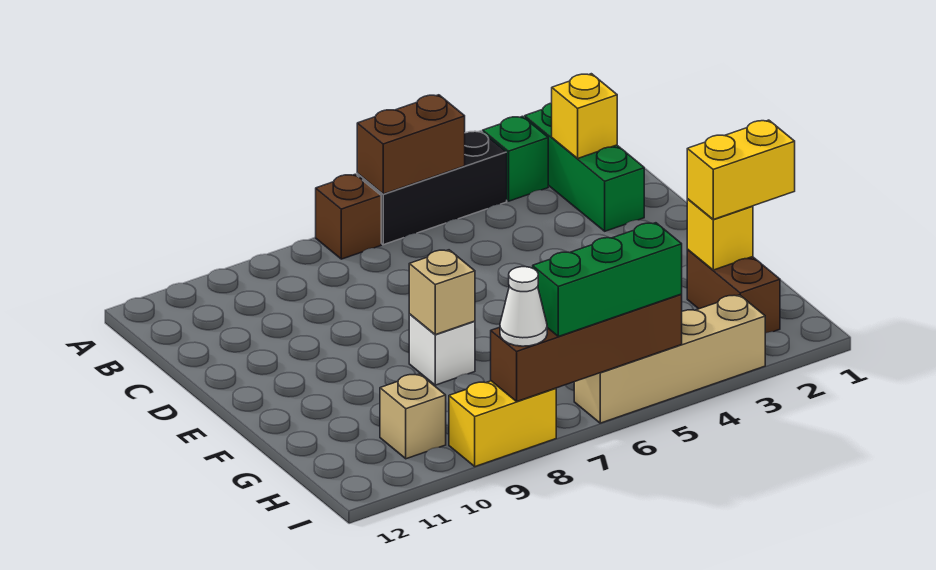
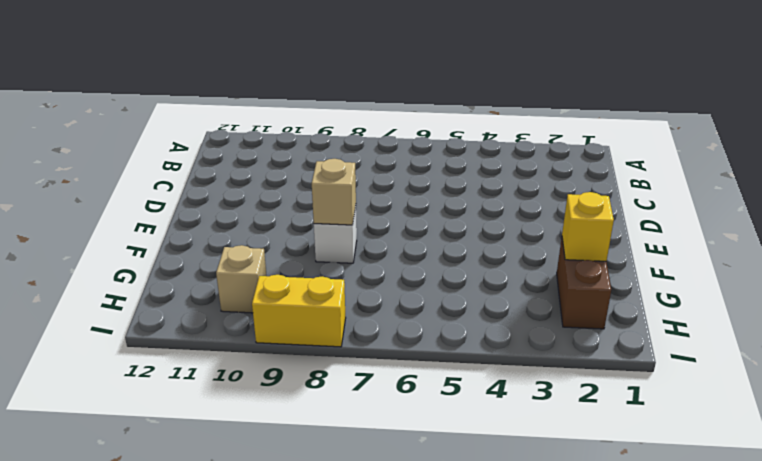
none -> green brick A2:C2 level 1
none -> green brick A3 level 1
none -> black brick A4:A6 level 1

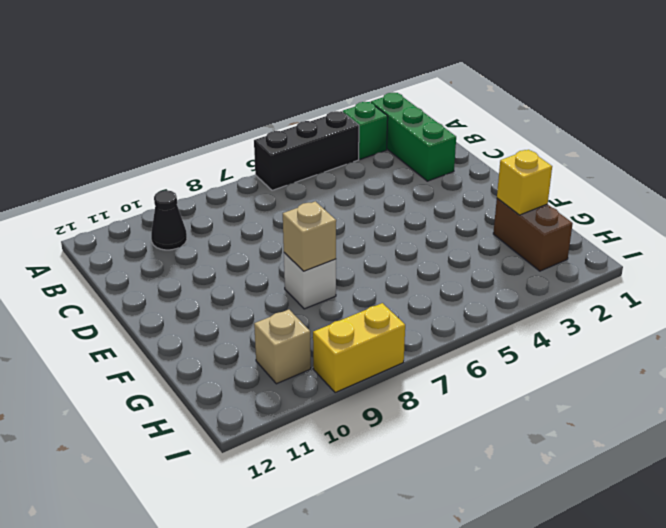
black cone B10 level 1 -> none
none -> brown brick A7 level 1
none -> tan brick I3:I6 level 1
none -> brown brick A5:A6 level 2

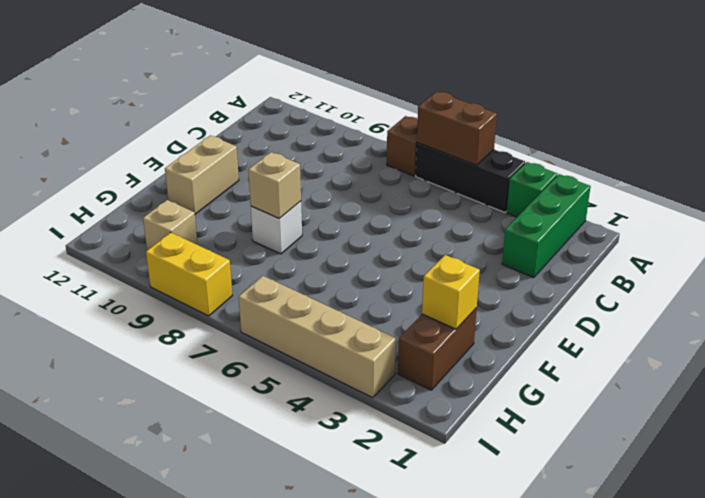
tan brick E11:F11 level 1 -> none
none -> yellow brick B2 level 2
none -> brown brick I5:I8 level 2
none -> yellow brick G1:G2 level 3

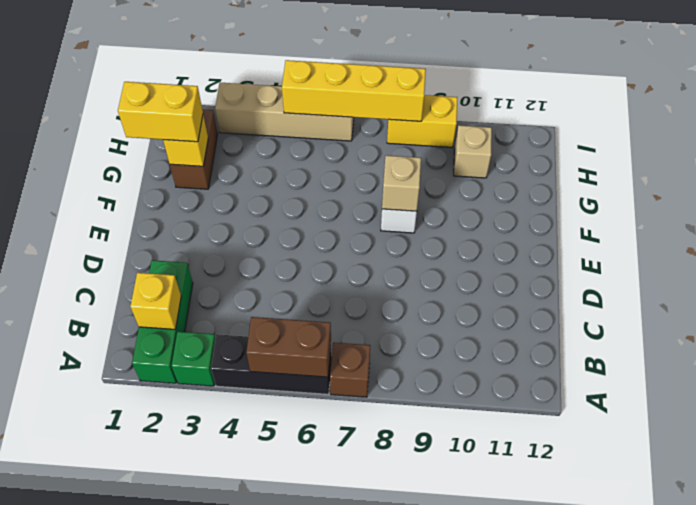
yellow brick I5:I8 level 2 -> brown brick I5:I8 level 2
none -> green brick I5:I7 level 3
none -> white cone I8 level 3

